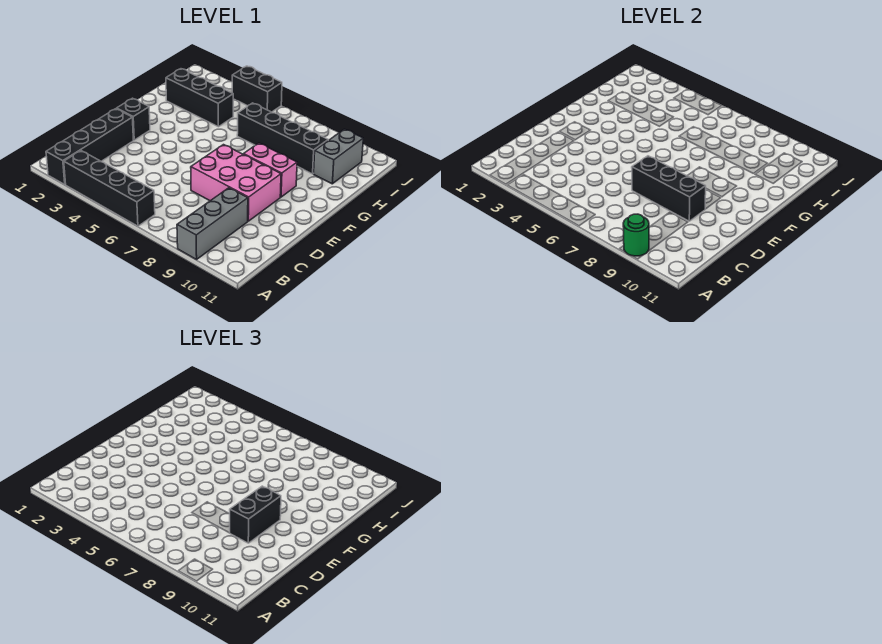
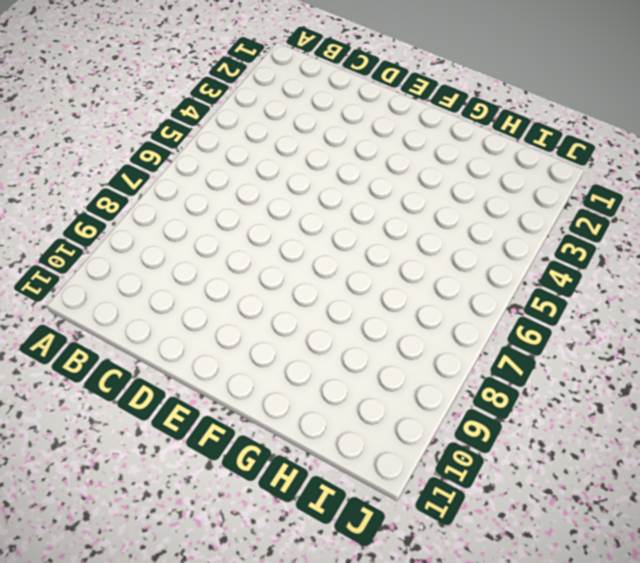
none -> black brick A2:D2 level 1
none -> black brick A3:A6 level 1
none -> grey brick A9:C9 level 1

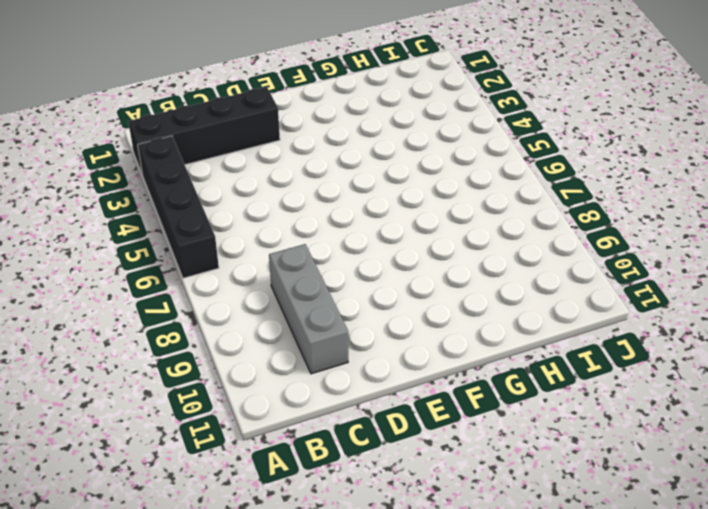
grey brick C8:C10 level 1 -> grey brick A9:C9 level 1
none -> pink brick D7:E9 level 1
none -> black brick E2 level 1
none -> pink brick F8:F9 level 1

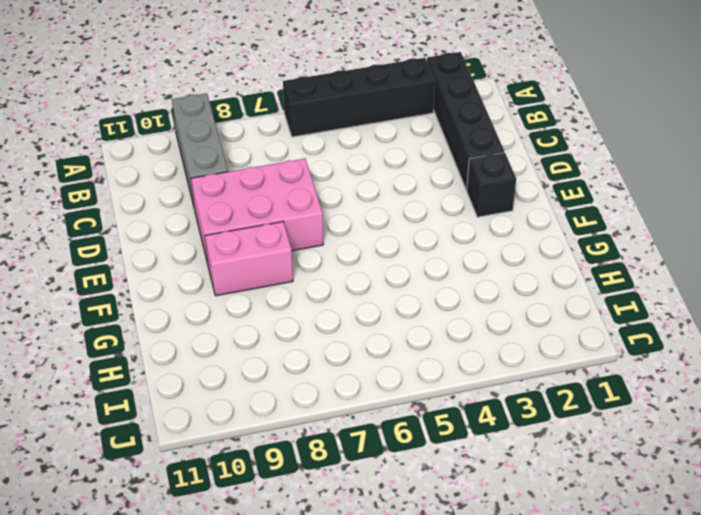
none -> black brick H2:H4 level 1
none -> black brick H6:H9 level 1
none -> grey brick H10:I10 level 1

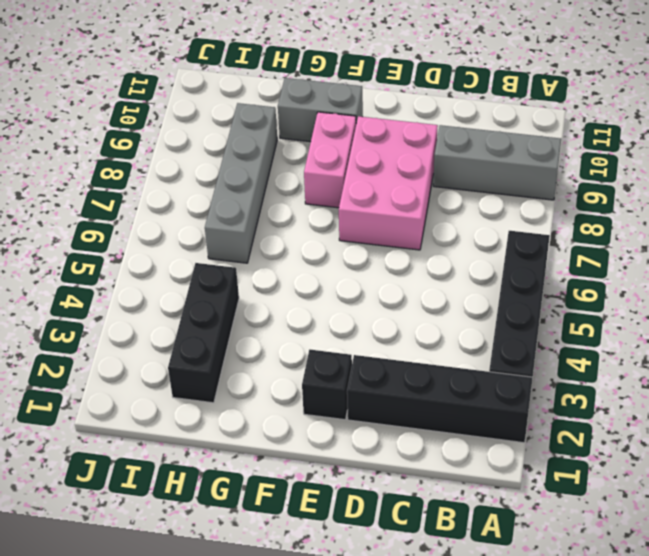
grey brick F10:G10 level 1 -> grey brick H10:I10 level 1
grey brick H6:H9 level 1 -> black brick H6:H9 level 1
none -> black brick J4:J5 level 1
none -> green round brick A9 level 2
none -> black brick D7:D9 level 2

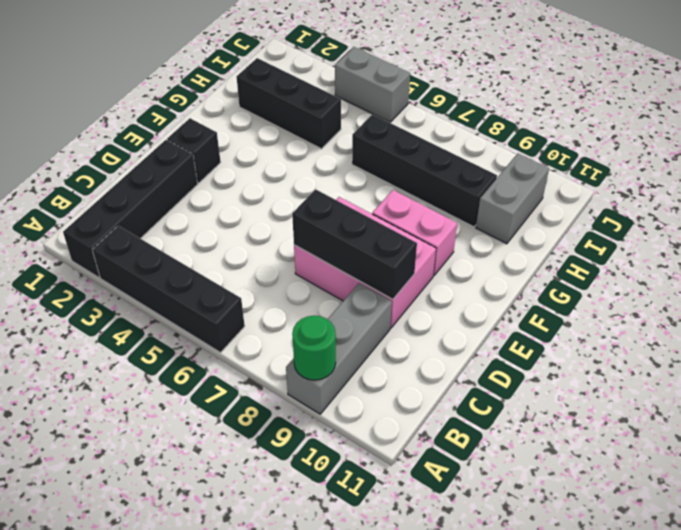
grey brick J4:J5 level 1 -> black brick J4:J5 level 1
none -> black brick D9:E9 level 3

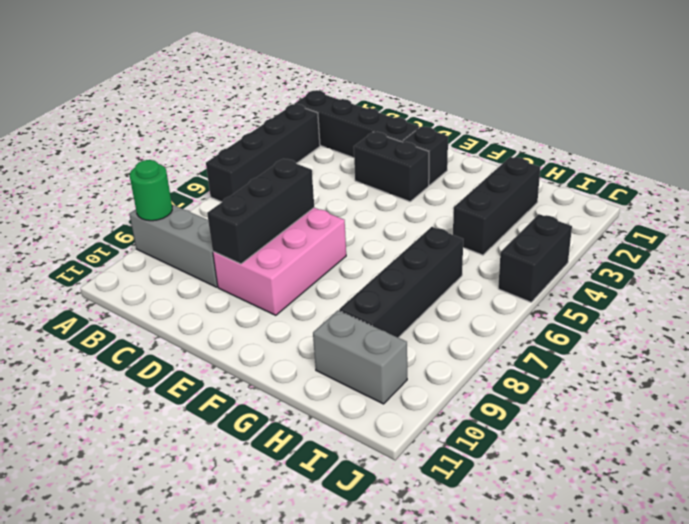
black brick D3:E3 level 1 -> black brick D9:E9 level 3
none -> pink brick F8:F9 level 1

